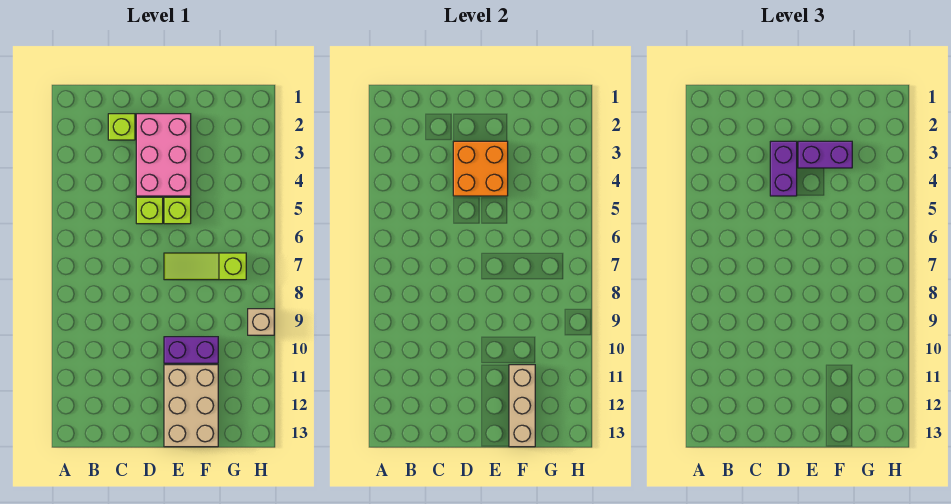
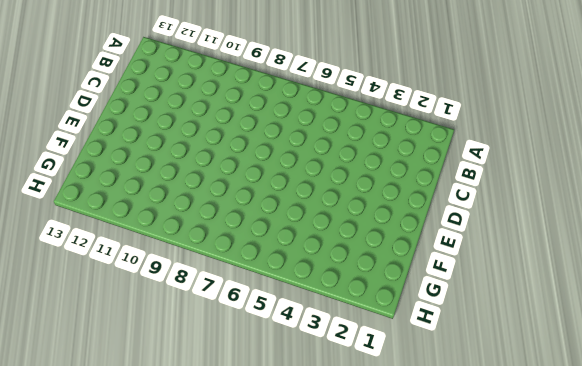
none -> lime brick C2 level 1
none -> pink brick D2:E4 level 1
none -> lime brick D5 level 1

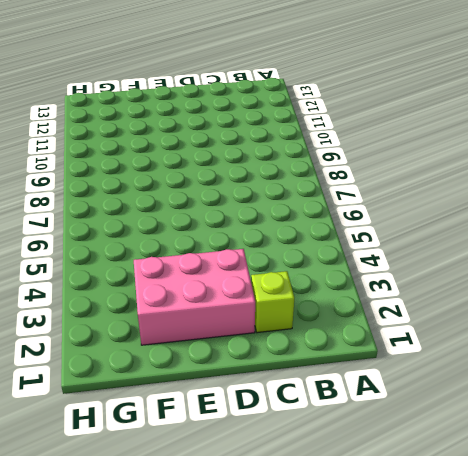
pink brick D2:F3 level 1 -> pink brick D2:E4 level 1
none -> lime brick D5 level 1
none -> lime brick E5 level 1
none -> lime slope E7:G7 level 1 top G

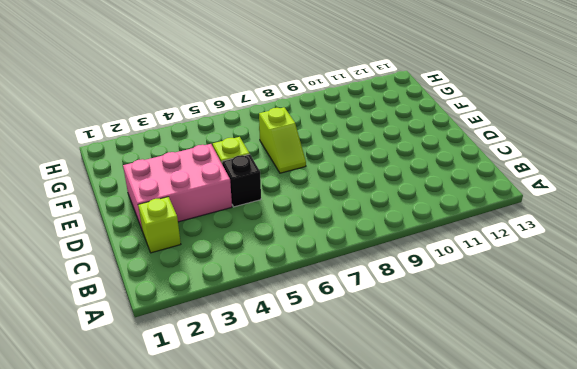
black brick D5 level 1 -> lime brick D5 level 1
lime slope E7:F7 level 1 top F -> lime slope E7:G7 level 1 top G
none -> purple brick E10:F10 level 1
none -> tan brick E11:F13 level 1
none -> tan brick H9 level 1

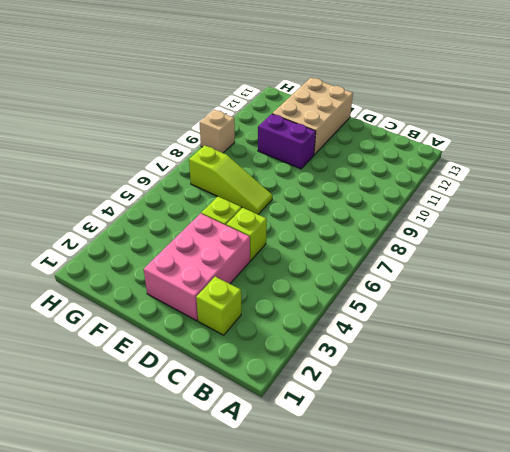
none -> orange brick D3:E4 level 2
none -> tan brick F11:F13 level 2
none -> purple brick D3:D4 level 3

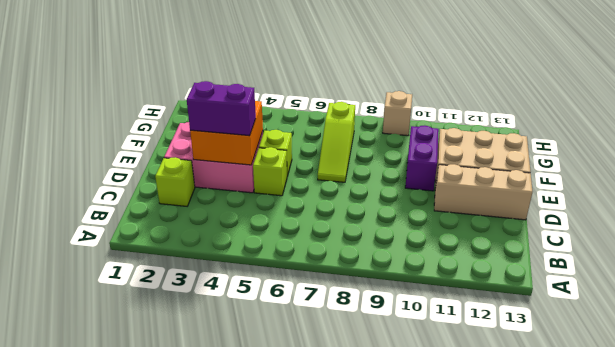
tan brick D11:D13 level 1 -> tan brick F11:F13 level 2
none -> purple brick E3:F3 level 3

